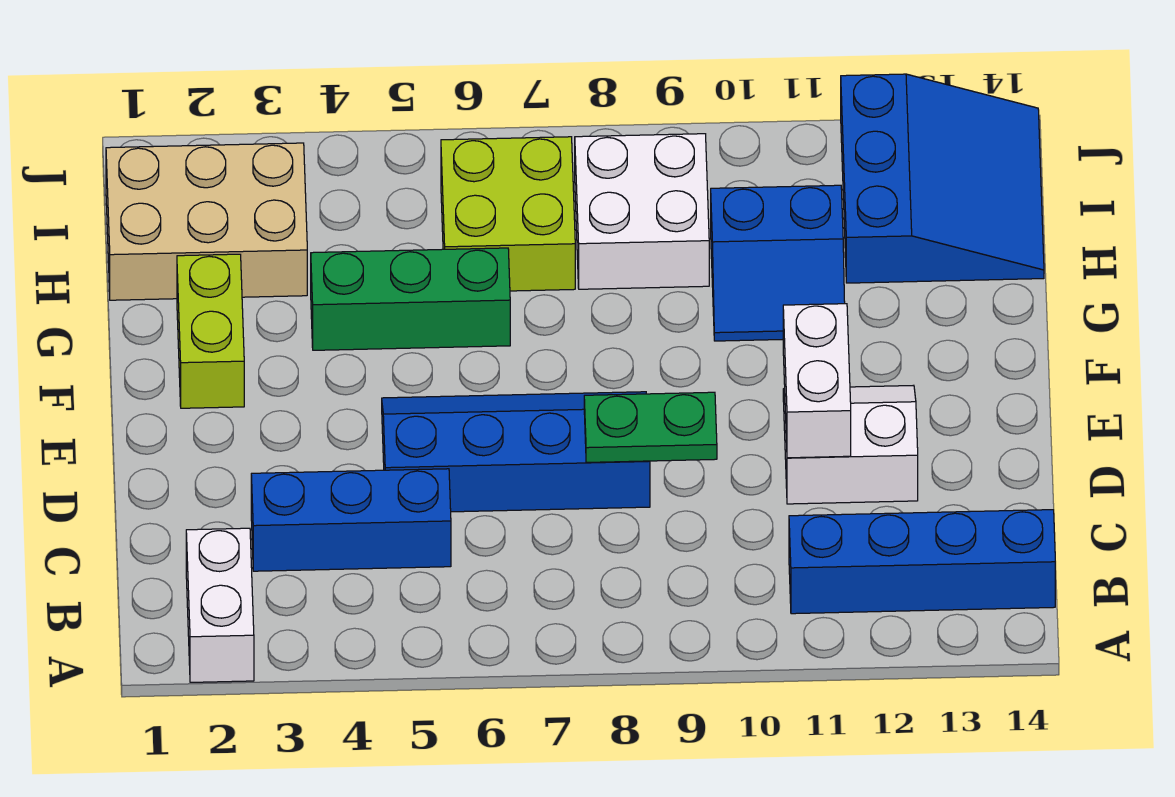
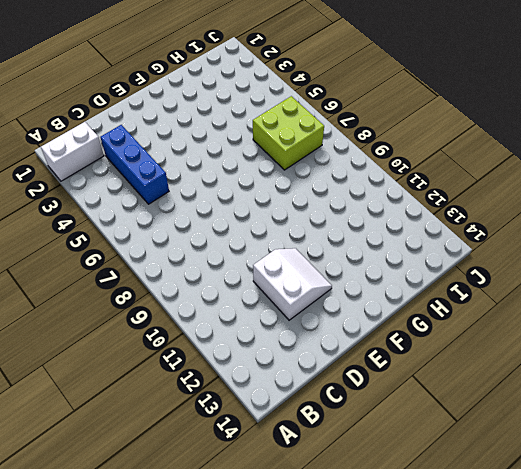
none -> blue brick B11:B14 level 1
none -> blue slope D5:E8 level 1 top D
none -> lime brick F2:G2 level 1

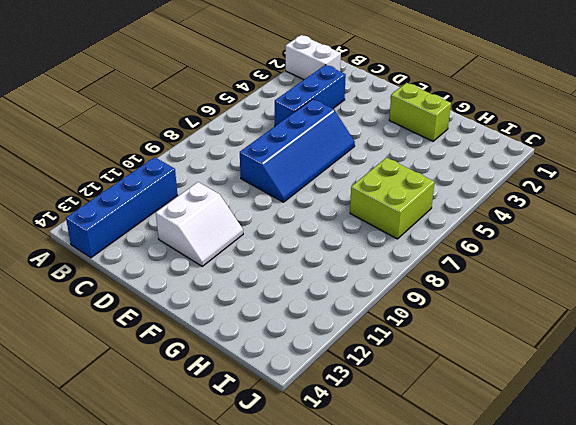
none -> green brick G4:G6 level 1
none -> blue slope G10:H11 level 1 top H
none -> tan brick H1:I3 level 1

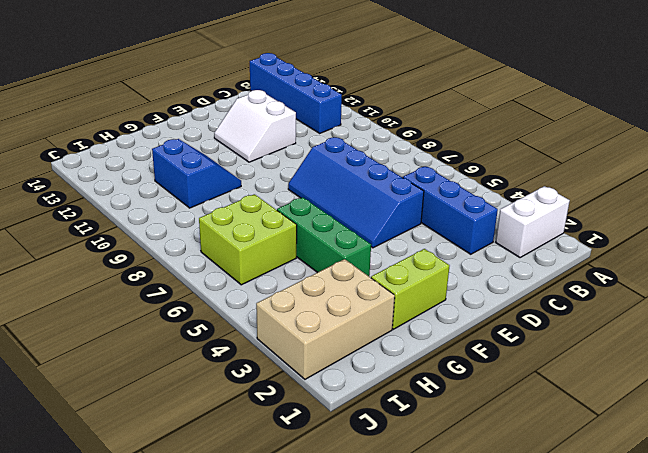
tan brick H2:J3 level 1 -> tan brick H1:I3 level 1
none -> white brick H8:I9 level 1
none -> blue slope H12:J14 level 1 top 12
none -> green plate D8:D9 level 2

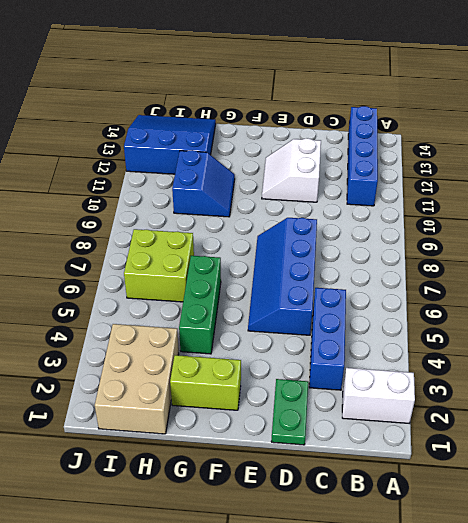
green plate D1:D2 level 1 -> green plate D8:D9 level 2
none -> white brick H8:I9 level 1
none -> white brick D11:E11 level 2

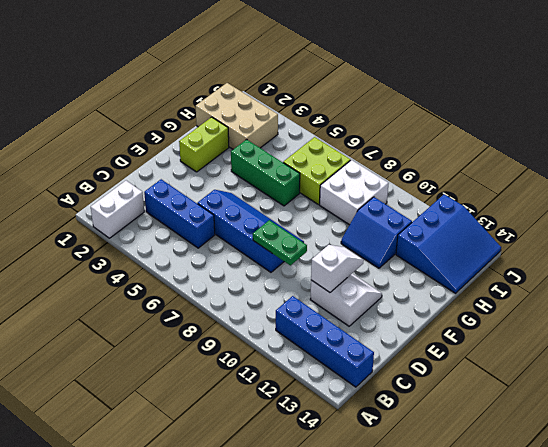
white slope D11:E11 level 2 top D -> white brick D11:E11 level 2

